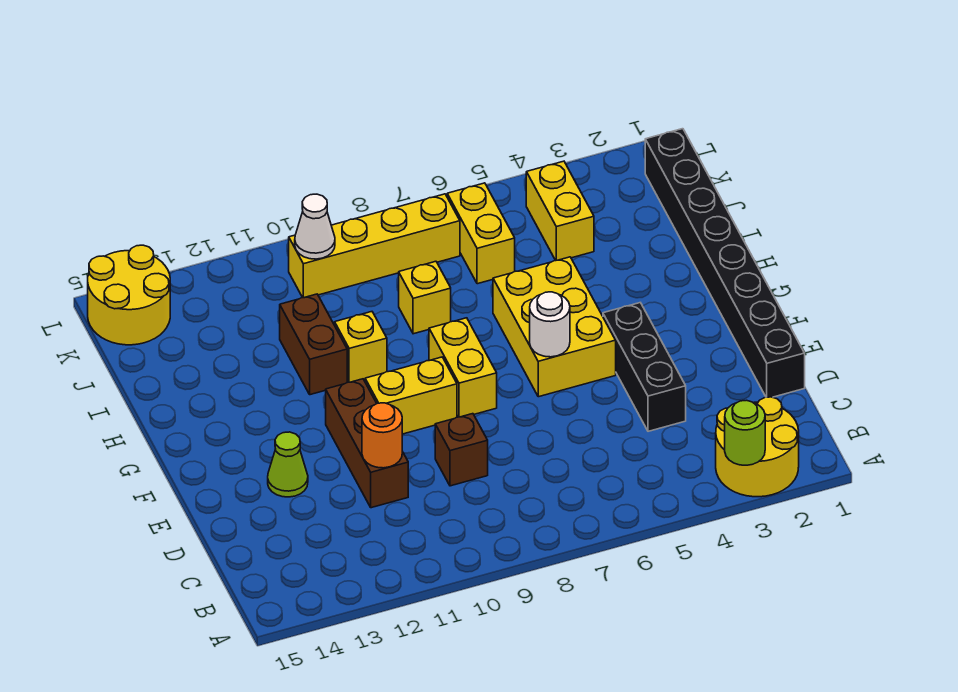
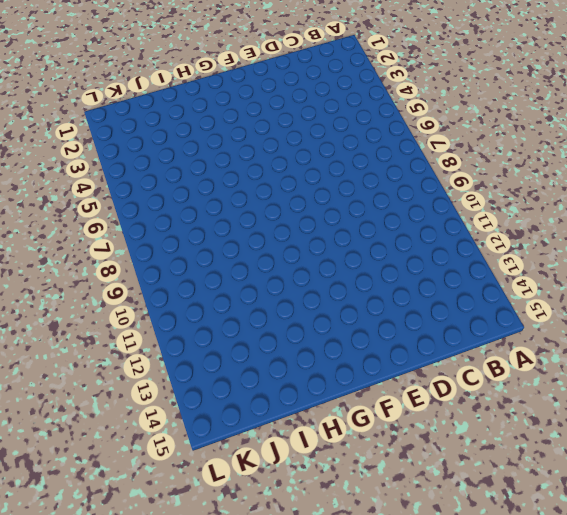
none -> yellow round brick A2:B3 level 1
none -> black brick D1:K1 level 1
none -> black brick D4:F4 level 1

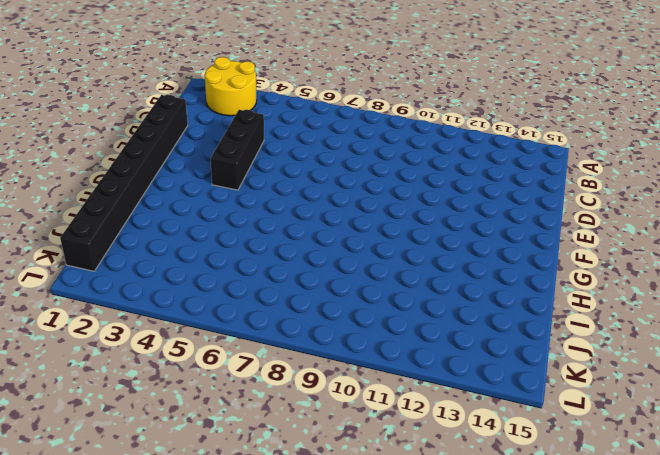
none -> brown brick D9 level 1
none -> brown brick D11:F11 level 1
none -> lime cone E13 level 1

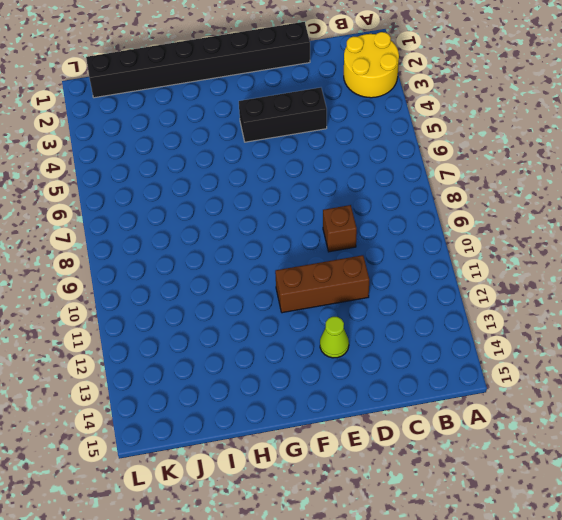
none -> yellow brick F5:H6 level 1
none -> yellow brick F8:G8 level 1
none -> yellow brick F9:F10 level 1

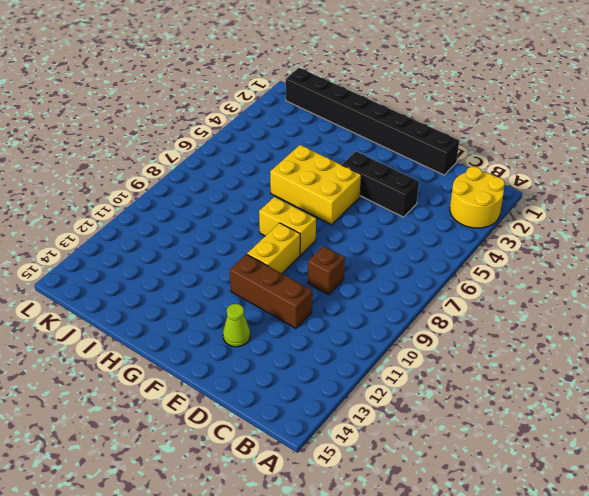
none -> yellow brick H10 level 1
none -> brown brick H11:I11 level 1
none -> yellow brick I8 level 1

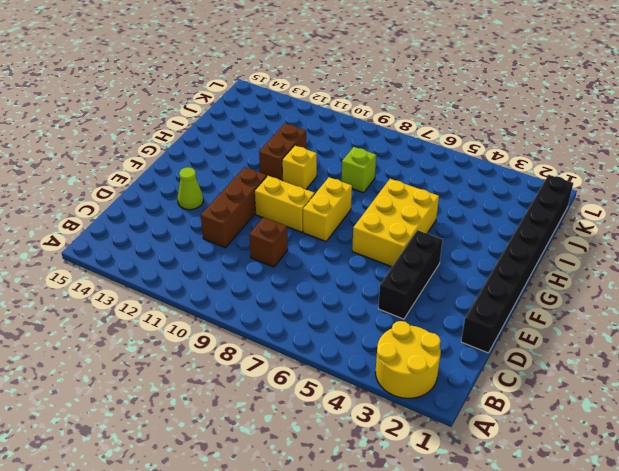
lime brick I8 level 1 -> yellow brick I8 level 1
none -> yellow brick J4:K4 level 1
none -> yellow brick J6:K6 level 1
none -> yellow brick K7:K10 level 1

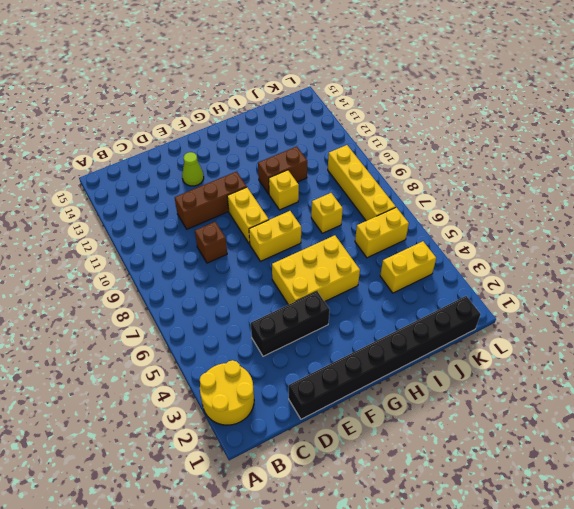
none -> yellow round brick K14:L15 level 1
none -> lime round brick A3 level 2
none -> orange round brick D11 level 2

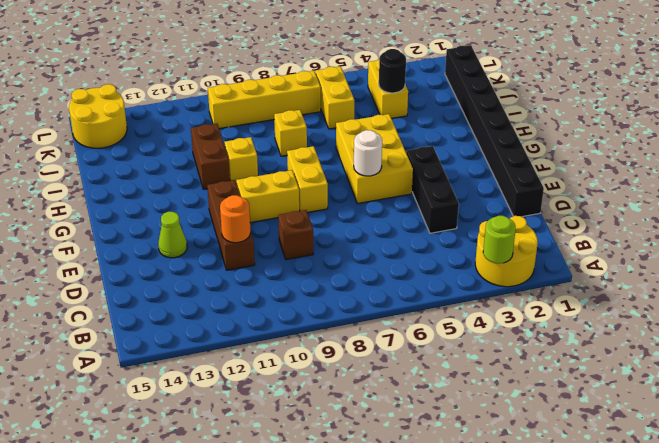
black round brick J4 level 2 -> none
none -> white cone K10 level 2

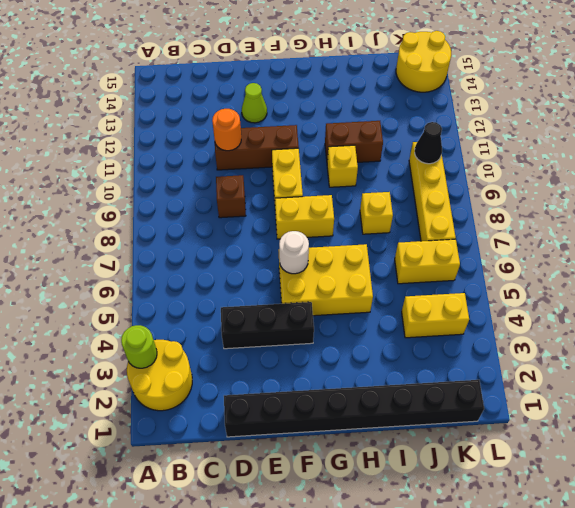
black cone K10 level 2 -> white cone K10 level 2

